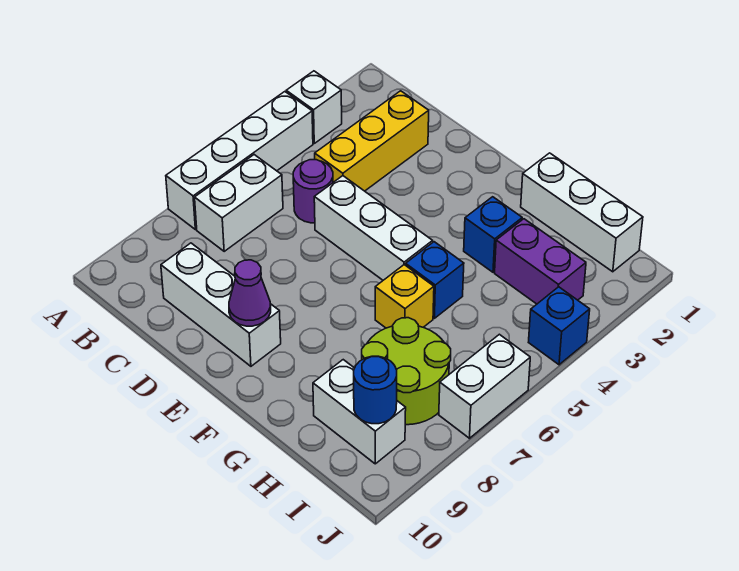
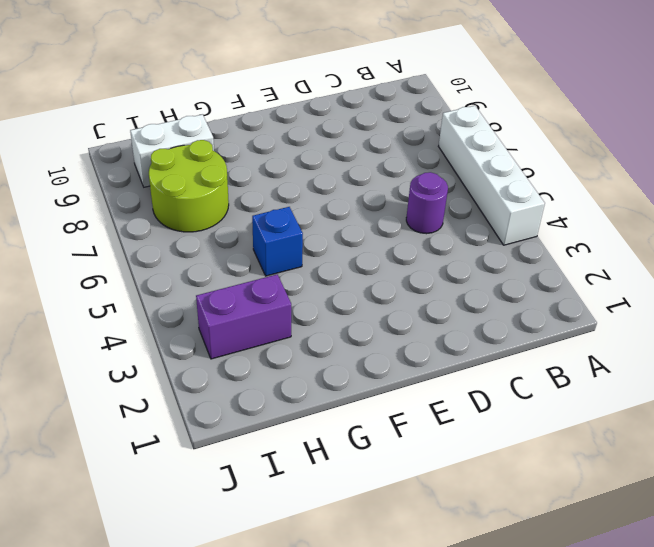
none -> white brick A3 level 1
none -> white brick B6:B7 level 1
none -> yellow brick C2:C4 level 1

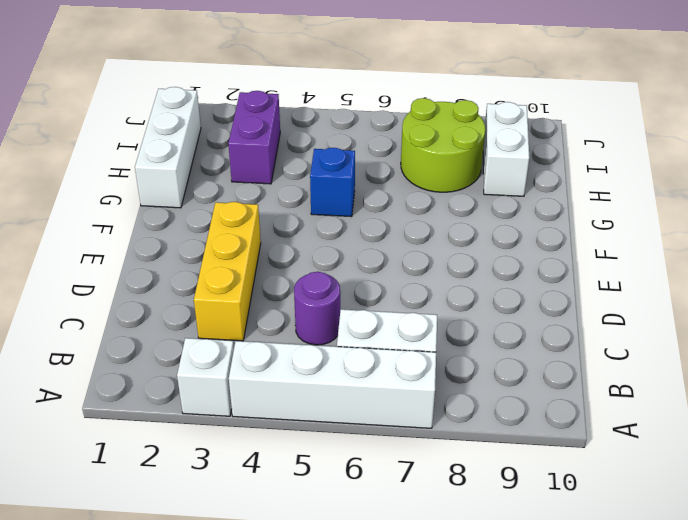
yellow brick C3:E3 level 1 -> yellow brick C2:C4 level 1
none -> white brick C9:E9 level 1
none -> white brick D5:F5 level 1
none -> blue brick G3 level 1

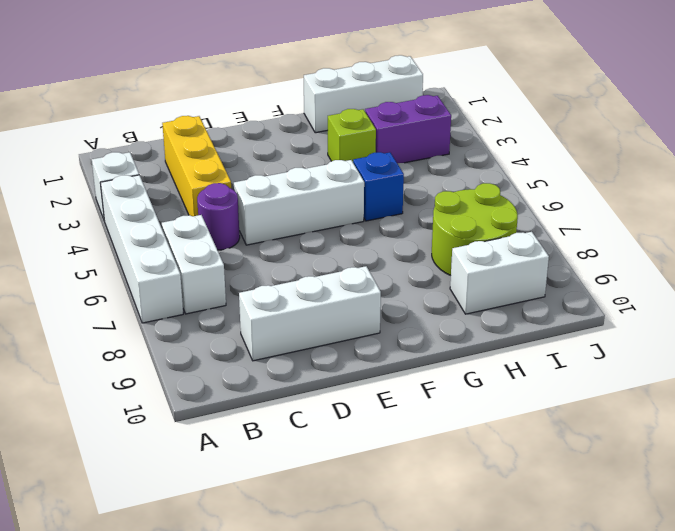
lime brick G3 level 1 -> blue brick G3 level 1
none -> yellow brick G6 level 1
none -> blue brick J4 level 1
none -> white brick J6:J7 level 1

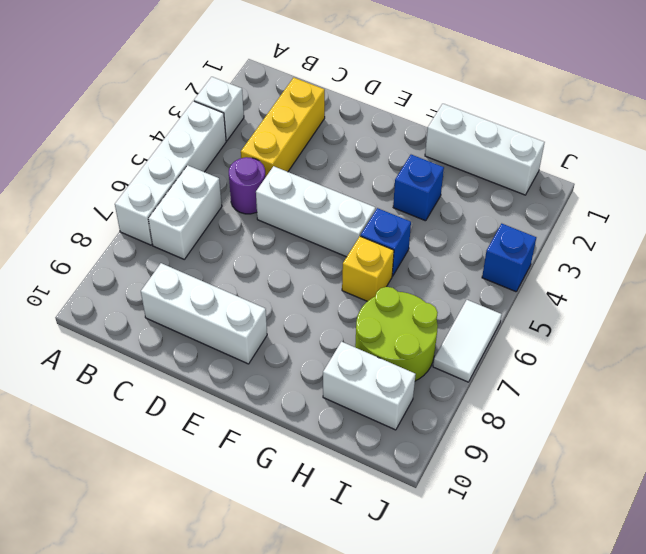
white tile J6:J7 level 1 -> white brick J6:J7 level 1
none -> purple brick H3:I3 level 1
none -> purple cone E9 level 2
none -> blue round brick I9 level 2

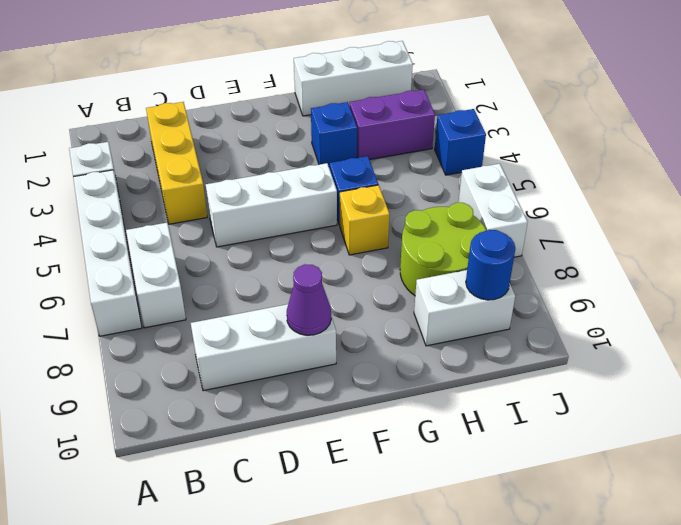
none -> purple round brick C5 level 1

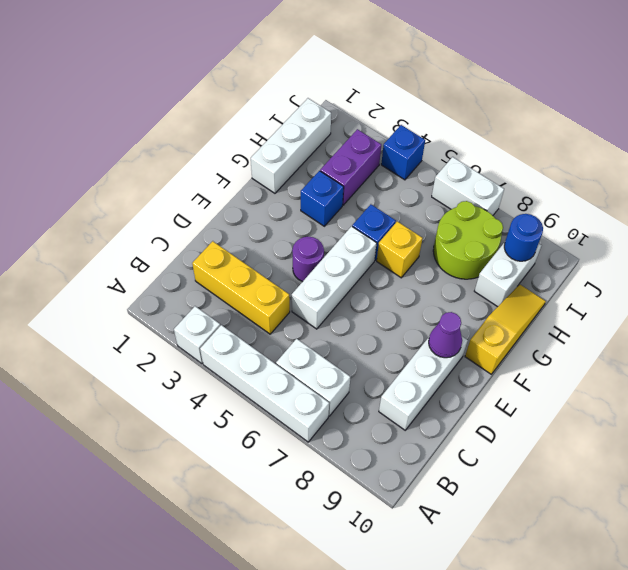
purple round brick E4 level 1 -> purple round brick C5 level 1
yellow slope F10:H10 level 1 top F -> none

